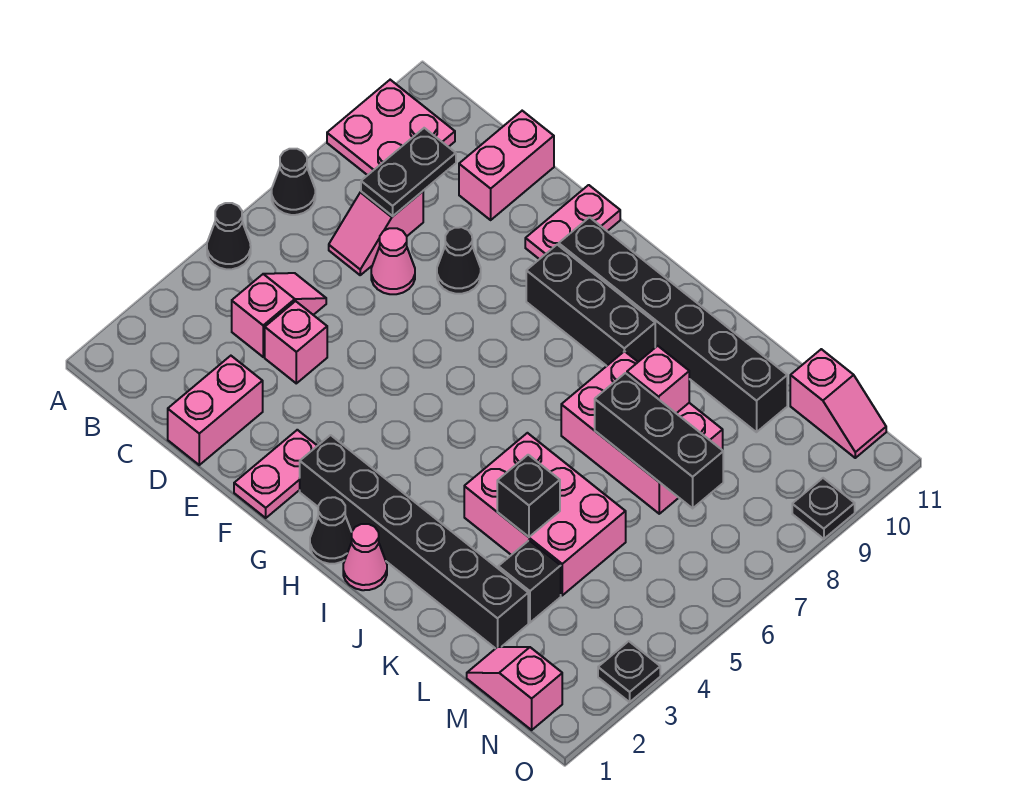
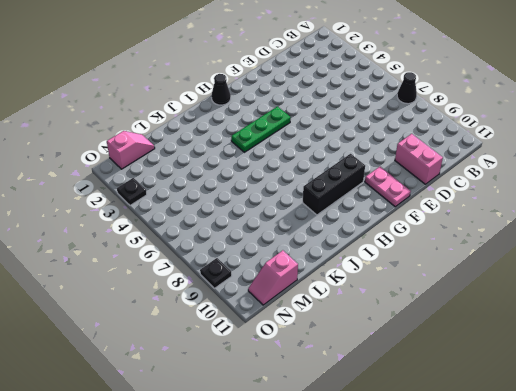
green plate G4:I4 level 1 -> none
none -> black cone A5 level 1
none -> pink plate A9:B10 level 1
none -> pink slope C4:C5 level 1 top 4

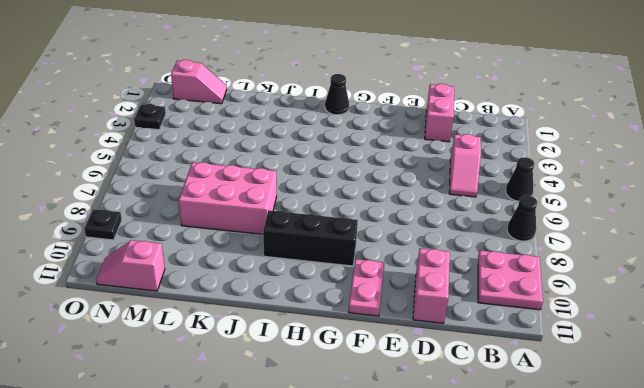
none -> pink slope C7:C8 level 1 top 8
none -> pink brick D4 level 1
none -> pink cone D7 level 1

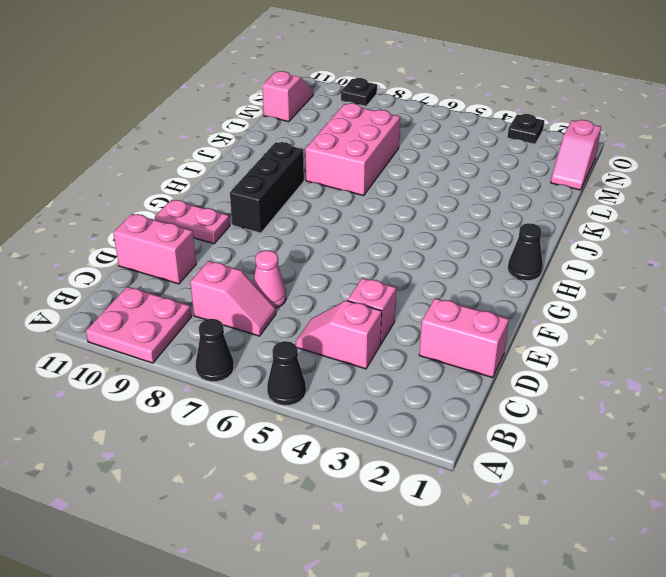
none -> black cone E8 level 1
none -> pink plate F1:F2 level 1
none -> black brick G2:L2 level 1

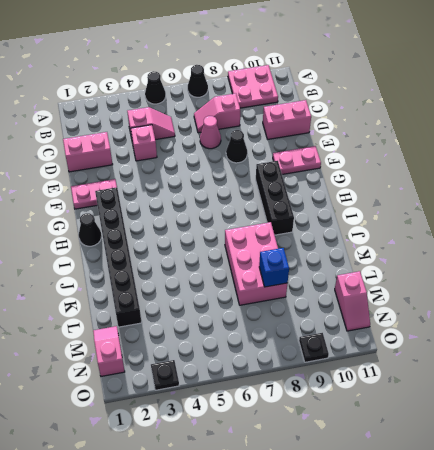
blue brick L8 level 2 -> none
none -> black brick G10:L10 level 1
none -> pink cone I1 level 1
none -> pink brick J4:L5 level 1

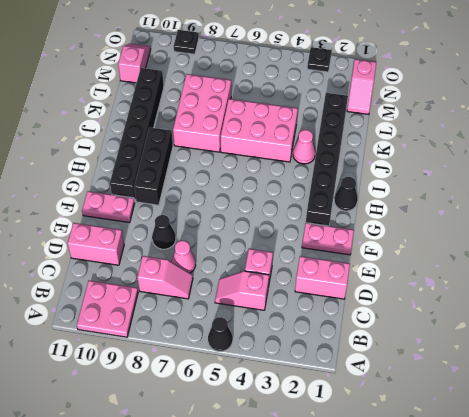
pink cone J3 level 1 -> pink cone I1 level 1
pink brick J4:K6 level 1 -> pink brick J4:L5 level 1
none -> black cone A7 level 1
none -> black brick L3 level 1
none -> black plate C8:C9 level 2

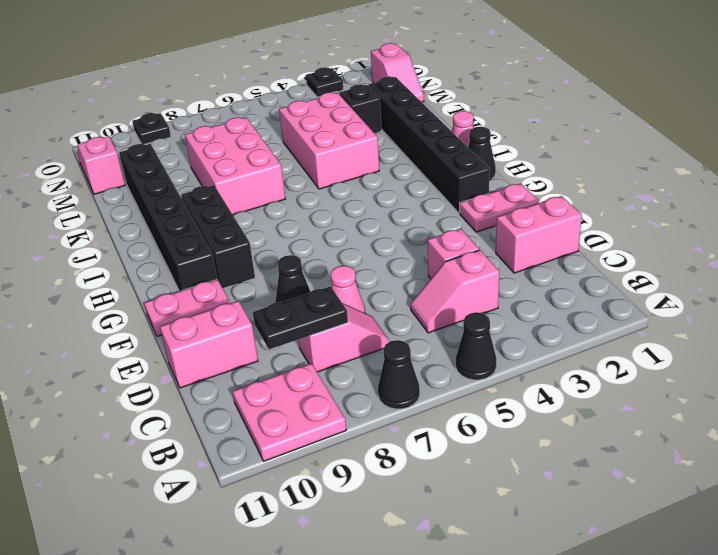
none -> black brick K4 level 2
none -> black brick K7:M7 level 2
none -> pink brick K8 level 2

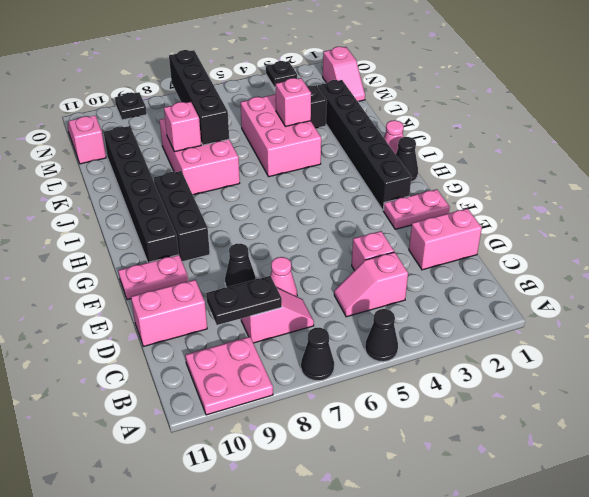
pink brick K4 level 2 -> black brick K4 level 2
black brick K7:N7 level 2 -> black brick K7:M7 level 2

